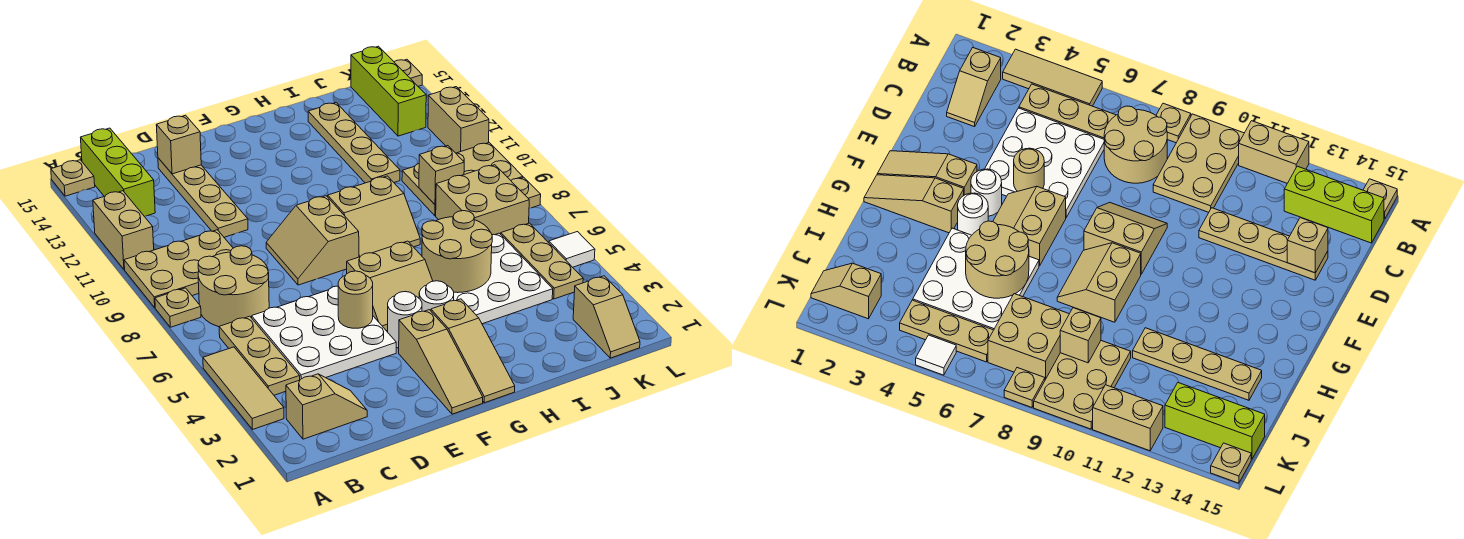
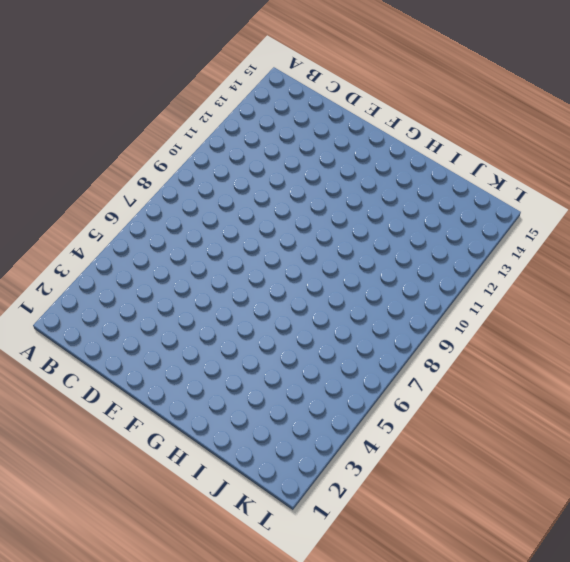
none -> tan tile A3:A5 level 1
none -> tan plate A8 level 1
none -> tan plate A9:C10 level 1
none -> tan brick A11:A12 level 1

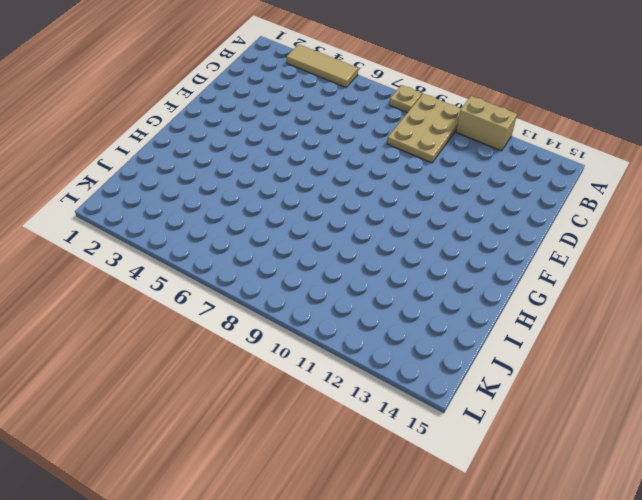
none -> tan plate A15 level 1
none -> tan slope B2:C2 level 1 top B
none -> tan plate B4:B6 level 1
none -> tan round brick B7:C8 level 1

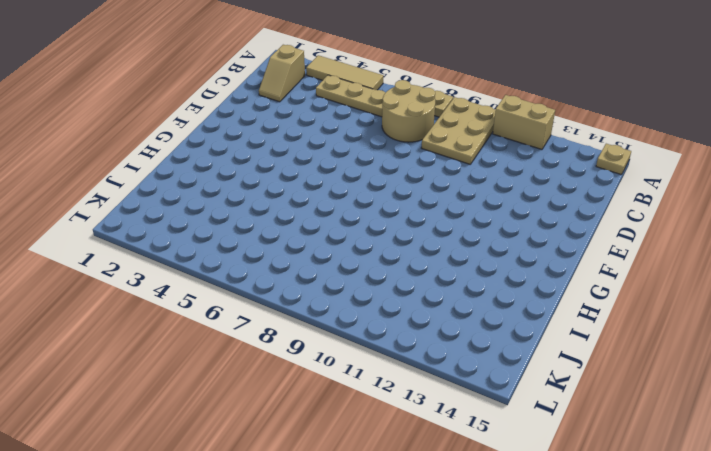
none -> lime brick B13:B15 level 1
none -> white plate C4:E6 level 1
none -> tan plate D11:D14 level 1
none -> tan slope E8:F9 level 1 top F

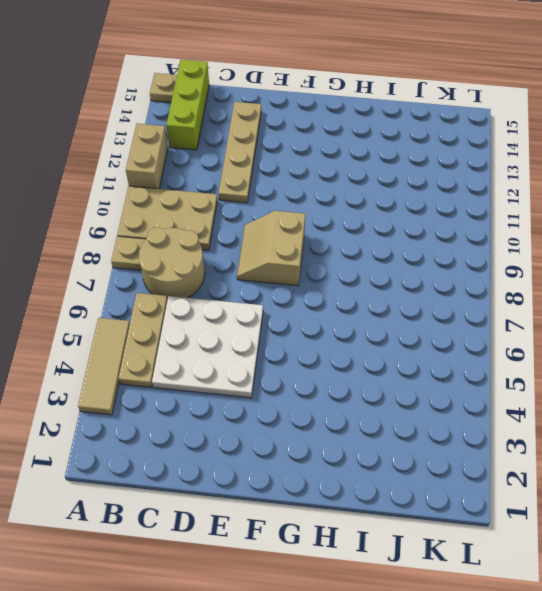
none -> tan slope B2:C2 level 1 top B
none -> tan slope F1:F3 level 1 top 3
none -> white round brick F4 level 1
none -> tan slope F5:G6 level 1 top 6

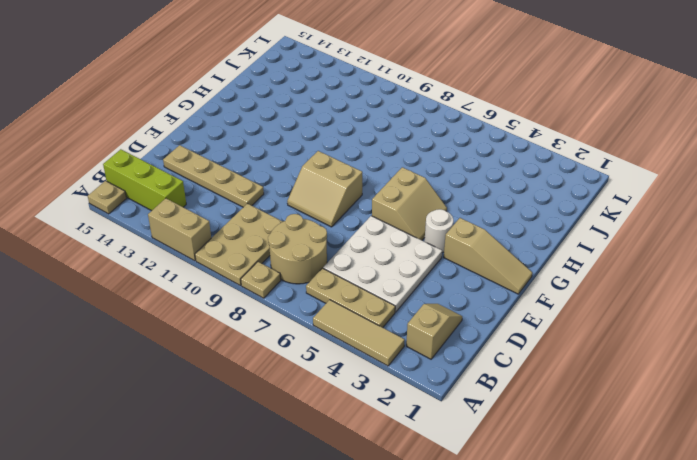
none -> tan slope G1:G3 level 1 top 3
none -> white round brick G4 level 1
none -> tan slope G8:H9 level 1 top 9
none -> white plate H4:J6 level 1

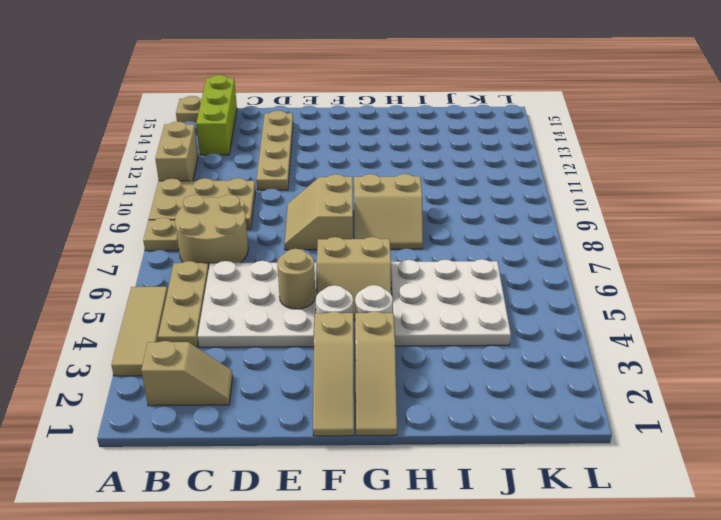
none -> tan plate I11:I14 level 1
none -> tan brick J7:K8 level 1
none -> tan plate J9:L10 level 1
none -> tan slope K1:K2 level 1 top 2

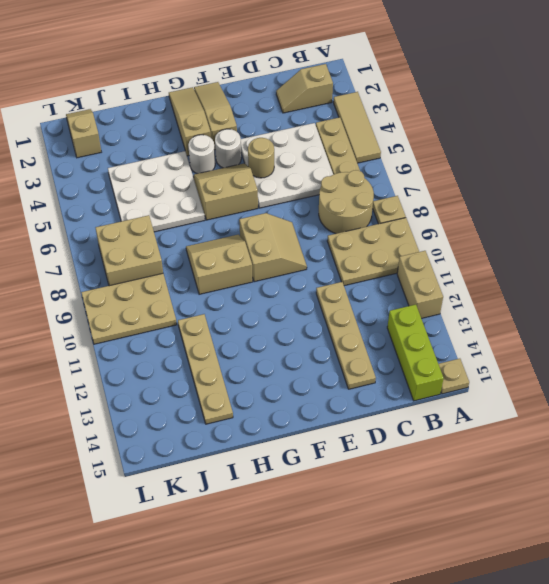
none -> tan plate K4:K6 level 1
none -> lime brick K13:K15 level 1
none -> white tile L5 level 1
none -> tan plate L8 level 1

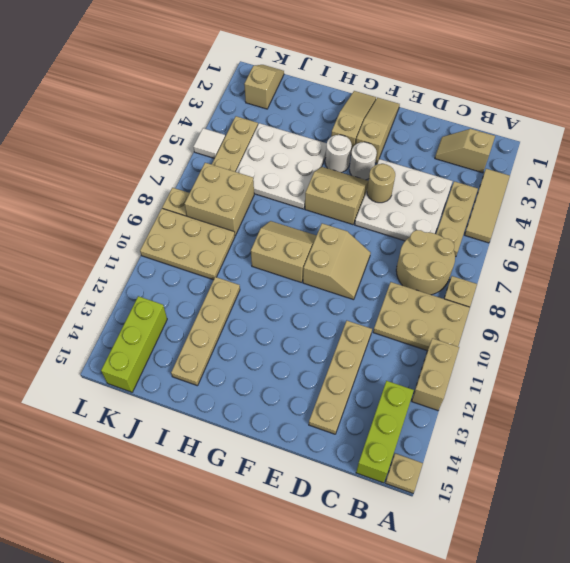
none -> tan brick L11:L12 level 1
none -> tan plate L15 level 1
none -> tan brick D14 level 2
none -> tan round brick H5:I6 level 2

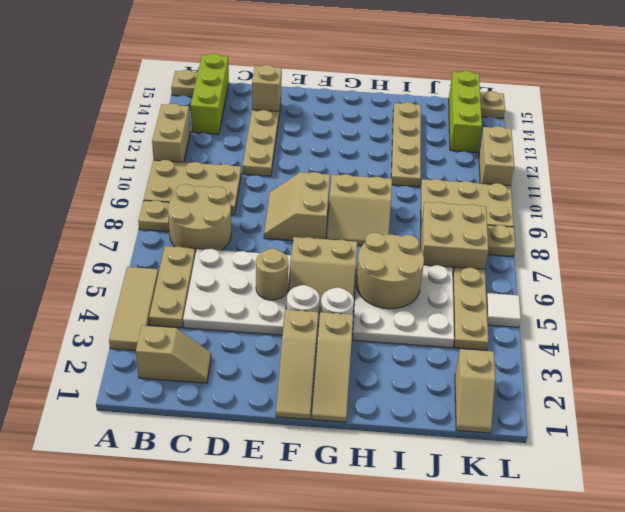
none -> tan brick J9 level 2

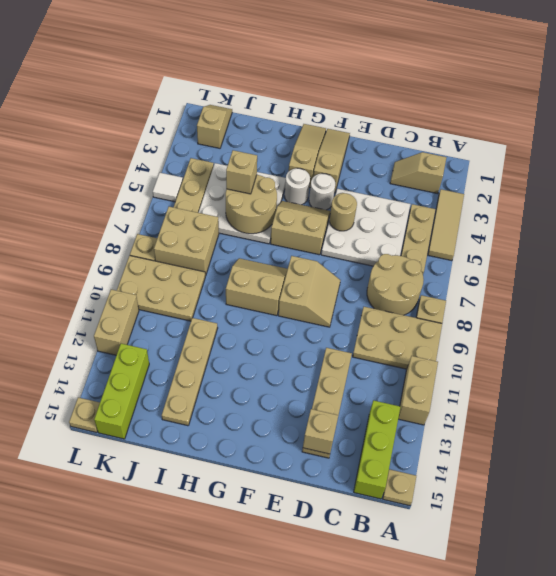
tan brick I5 level 3 -> tan brick J9 level 2

